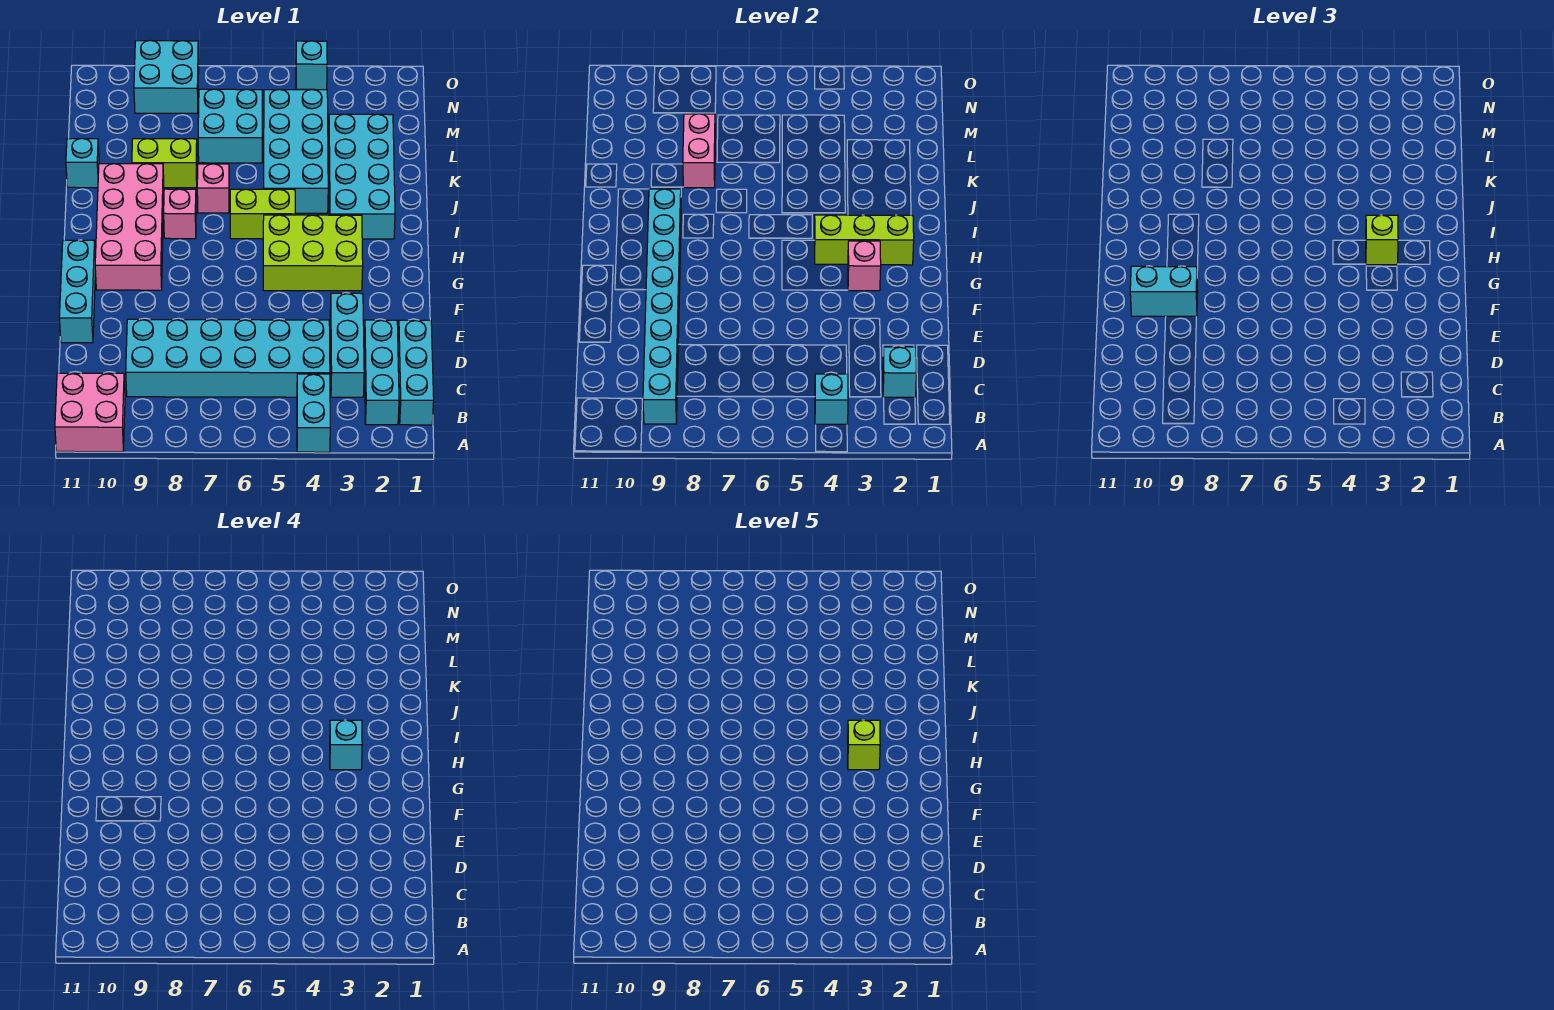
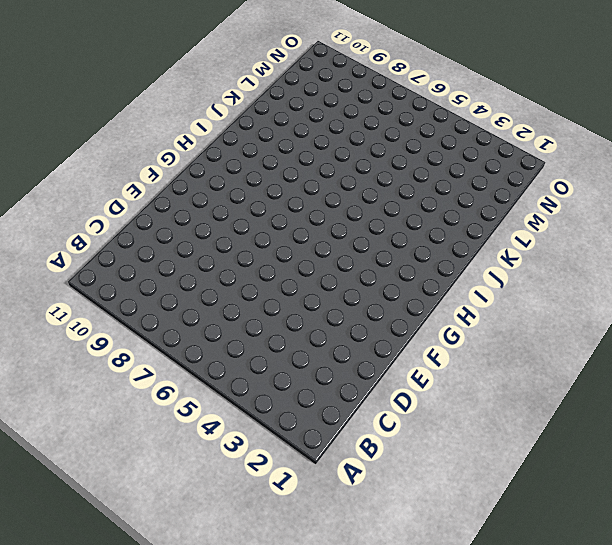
none -> cyan brick A4:B4 level 1
none -> pink brick A10:B11 level 1
none -> cyan brick B1:D1 level 1

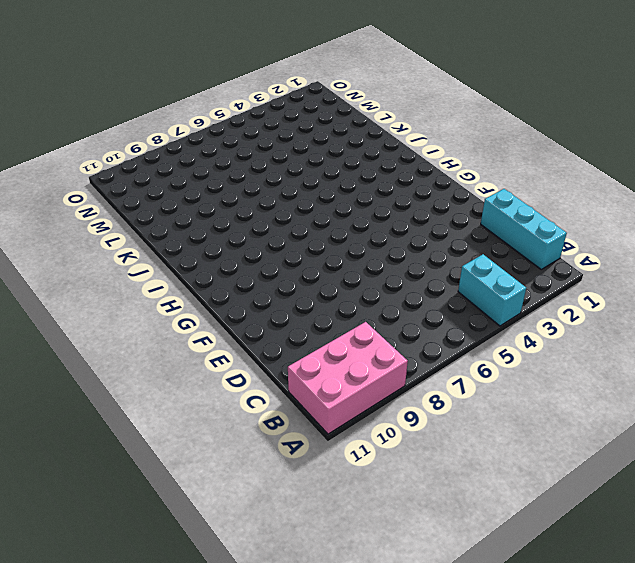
pink brick A9:B11 level 1 -> pink brick A10:B11 level 1
none -> cyan brick B2:D2 level 1
none -> cyan brick C3:E3 level 1
none -> cyan brick C4:D9 level 1

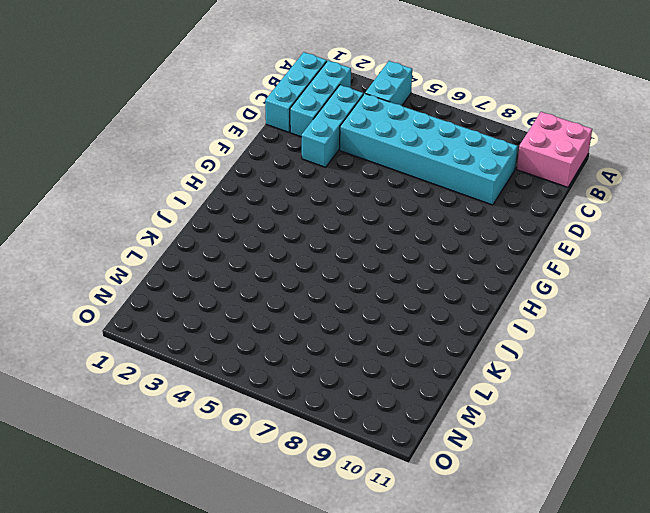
none -> cyan brick E11:G11 level 1
none -> lime brick G3:H5 level 1
none -> pink brick G9:J10 level 1

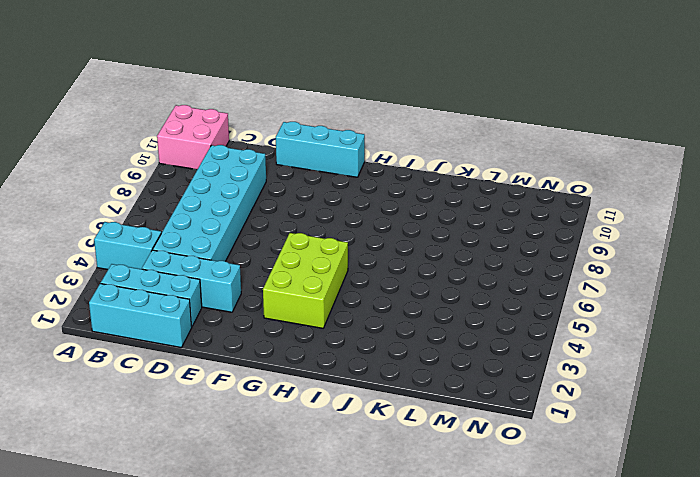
none -> pink brick G9:J10 level 1
none -> cyan brick I2:L3 level 1
none -> lime brick I5:I6 level 1

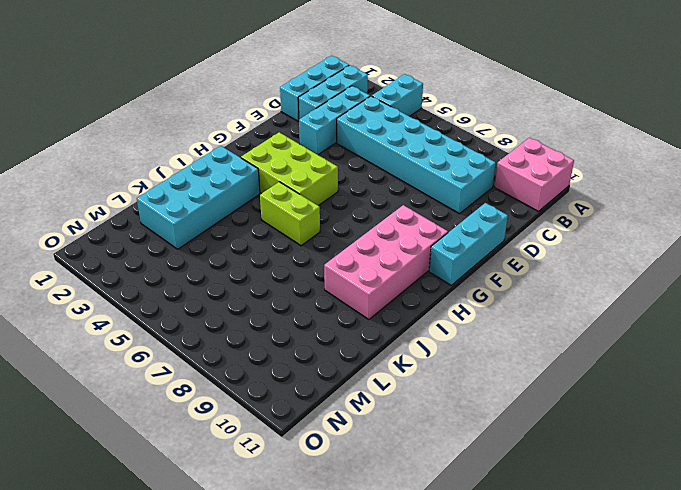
none -> pink brick I8 level 1
none -> cyan brick J4:M5 level 1
none -> pink brick J7 level 1

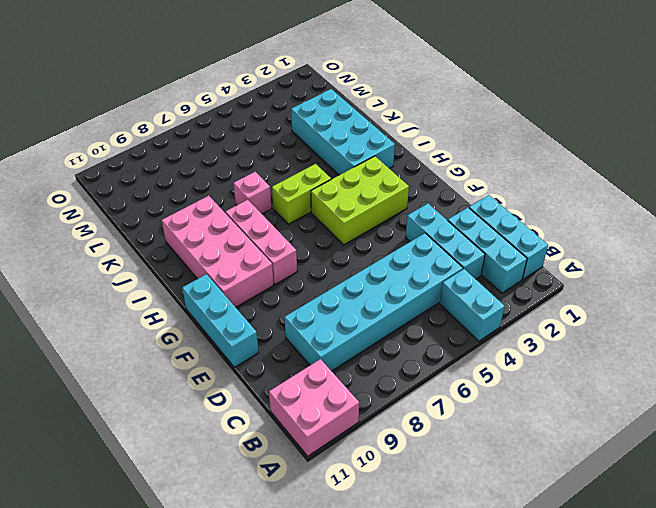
pink brick G8:I8 level 1 -> pink brick I8 level 1
none -> cyan brick J4:M5 level 1
none -> lime brick K8:K9 level 1
none -> cyan brick K11 level 1

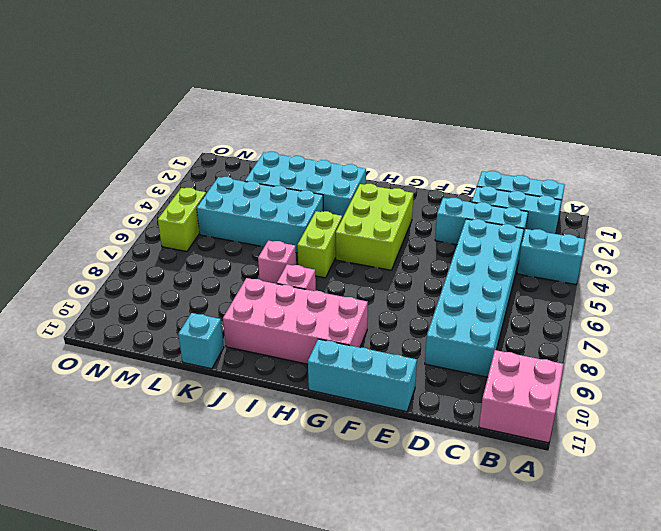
lime brick N5:N6 level 1 -> lime brick K8:K9 level 1
none -> cyan brick L6:M7 level 1
none -> cyan brick N8:O9 level 1
none -> cyan brick O4 level 1

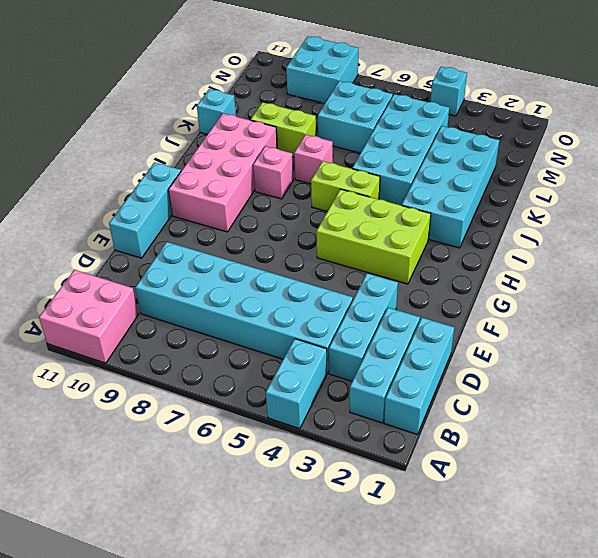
none -> cyan brick B4 level 2
none -> cyan brick B9:I9 level 2
none -> cyan brick C2 level 2

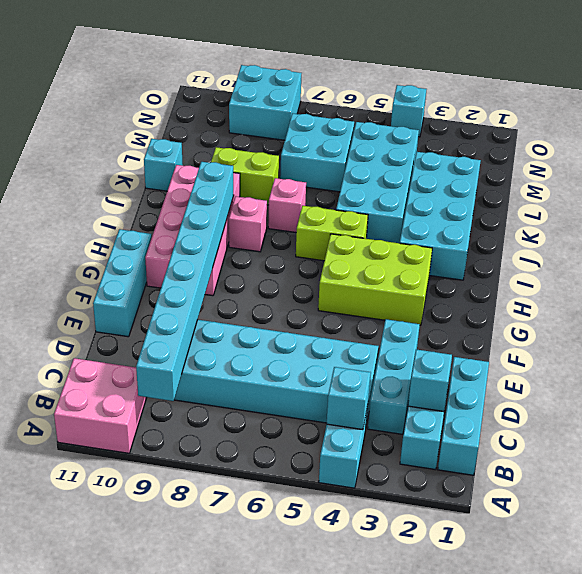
none -> pink brick G3 level 2
none -> lime brick H2:H4 level 2
none -> pink brick K8:L8 level 2

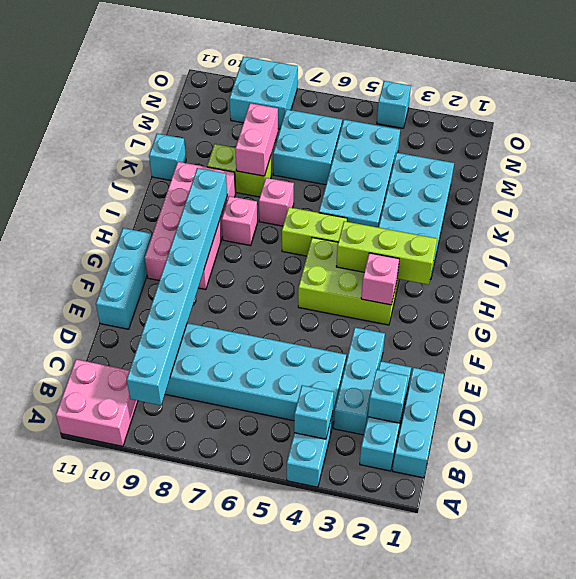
none -> cyan brick F9:F10 level 3
none -> lime brick H3 level 3
none -> cyan brick H3 level 4

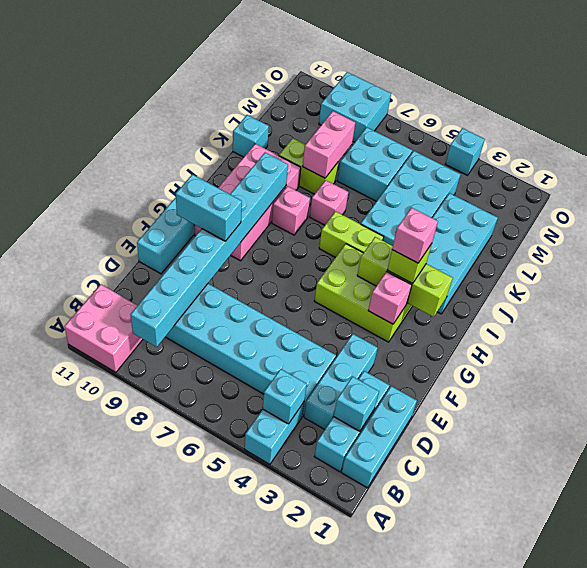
pink brick H3 level 4 -> cyan brick H3 level 4
none -> lime brick H3 level 5

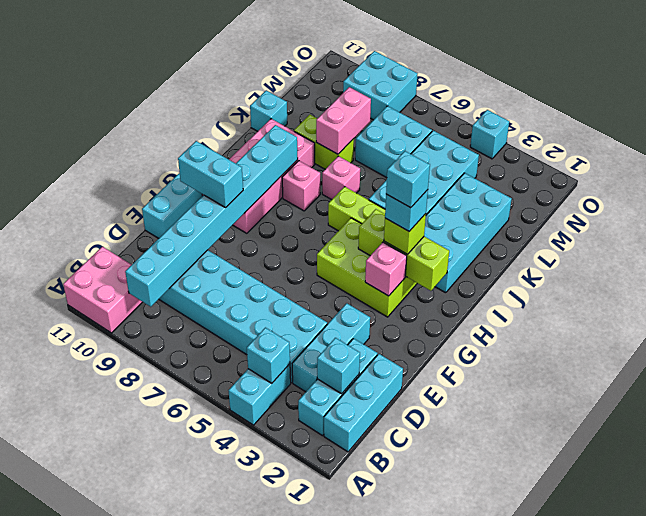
cyan brick H3 level 5 -> lime brick H3 level 5

